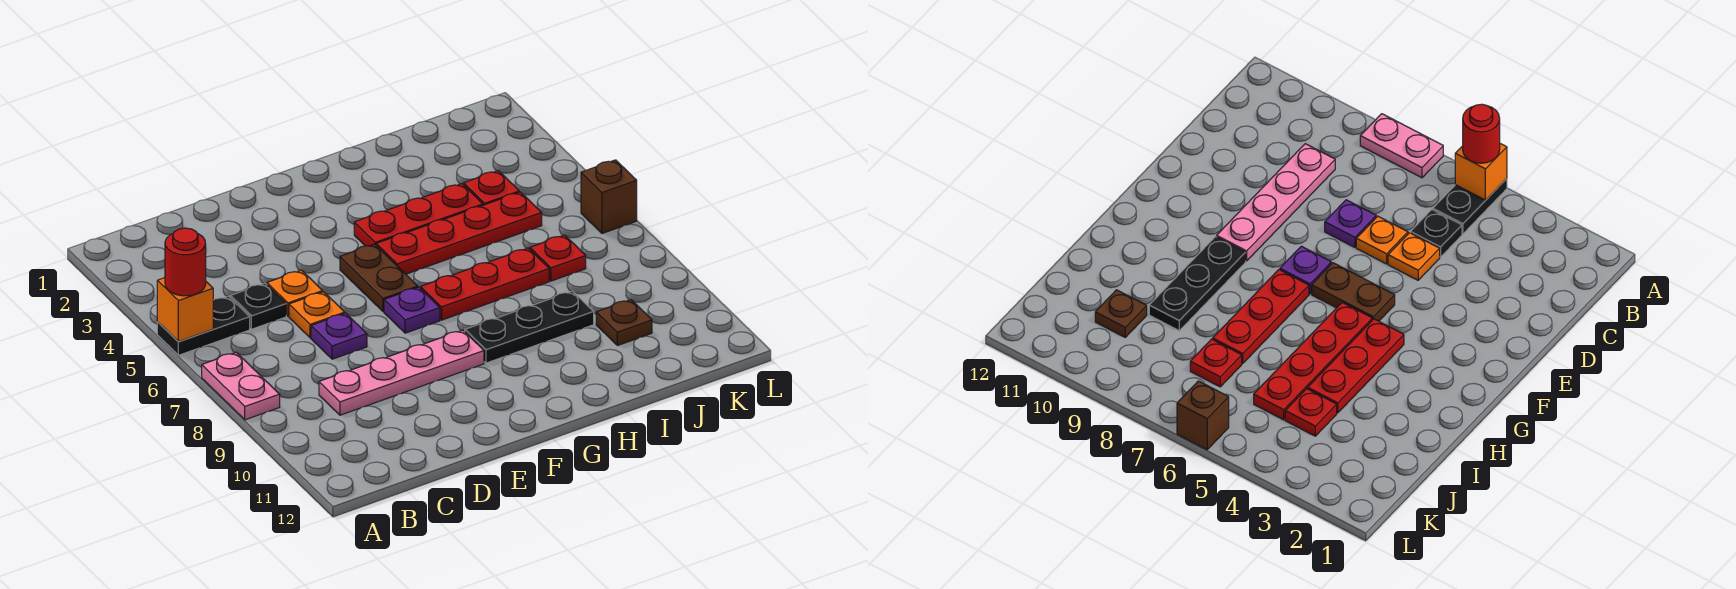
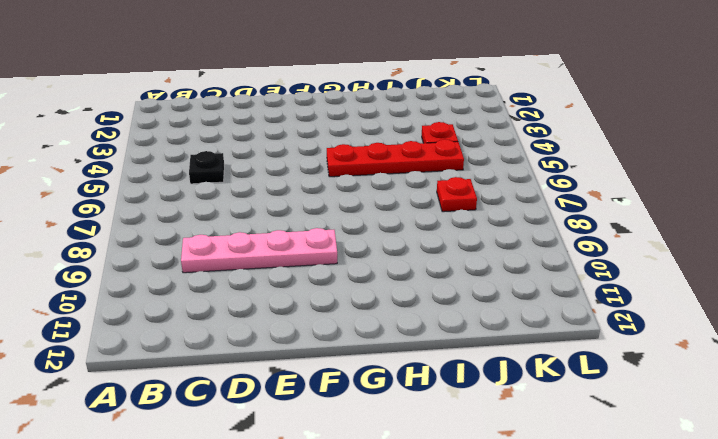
none -> black plate A5:B5 level 1
none -> pink plate A7:A8 level 1
none -> orange plate D5 level 1

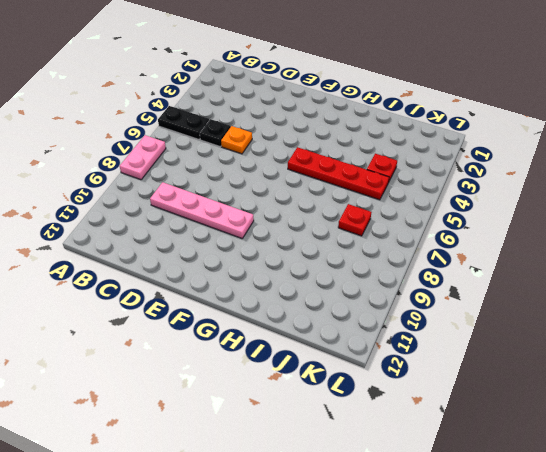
none -> orange plate D6 level 1
none -> purple plate D7 level 1
none -> brown plate F5:F6 level 1

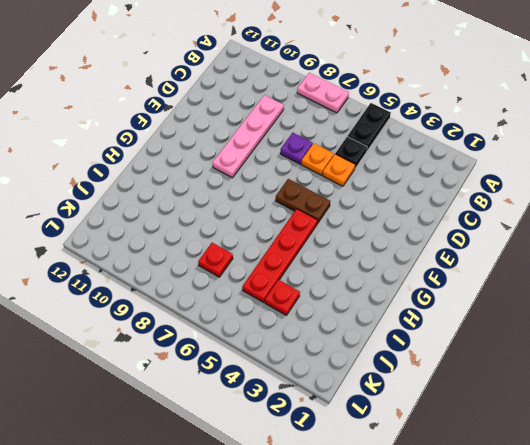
none -> purple plate F7 level 1
none -> red plate G4:I4 level 1
none -> red plate G7:I7 level 1

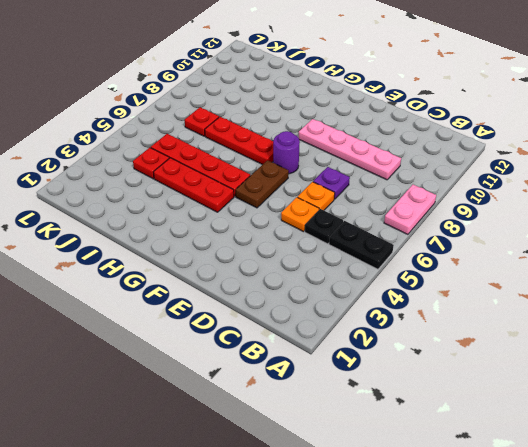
purple round brick F7 level 1 -> purple plate F7 level 1
none -> black plate G9:I9 level 1
none -> brown plate J10 level 1
none -> brown brick L6 level 1

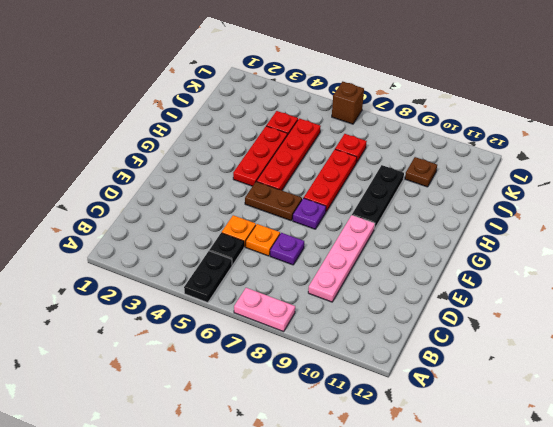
none -> orange brick A5 level 2
none -> red round brick A5 level 3

